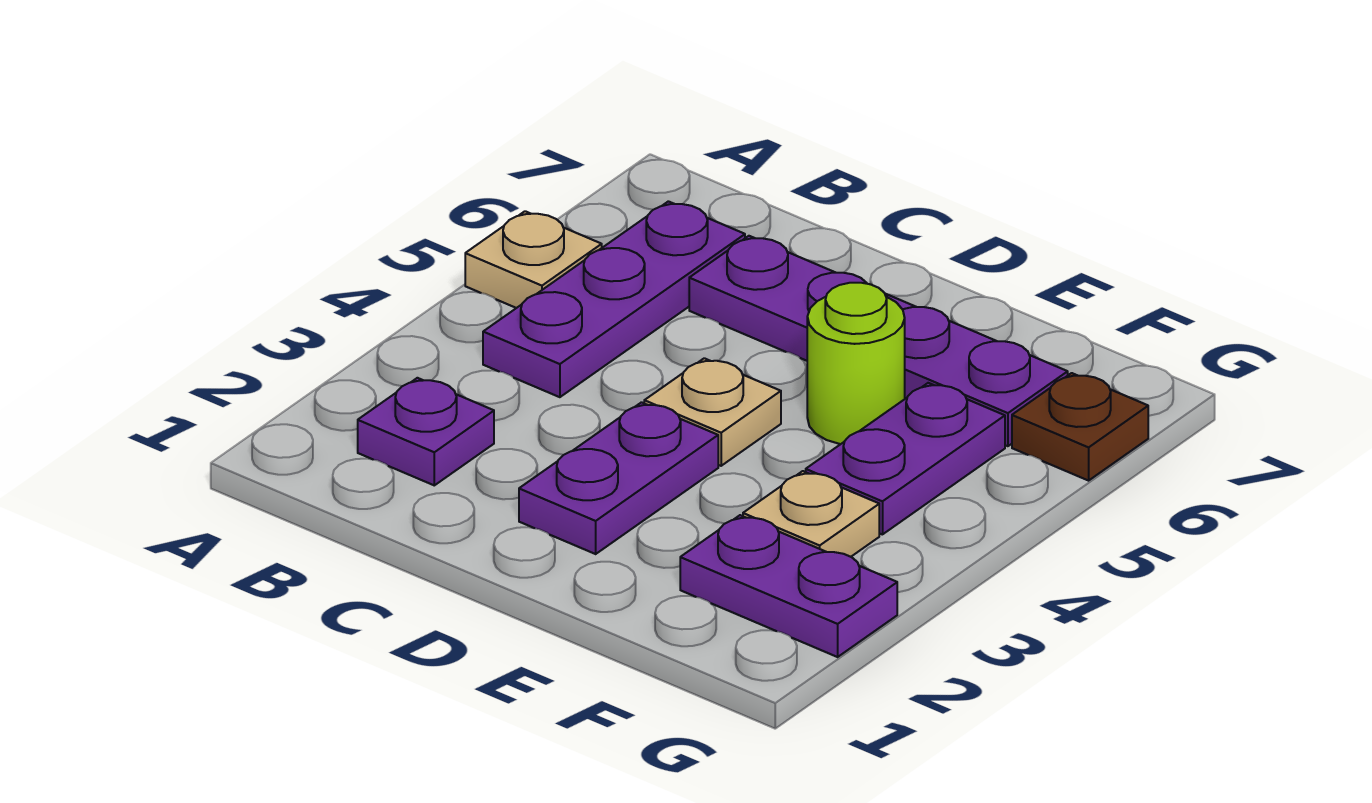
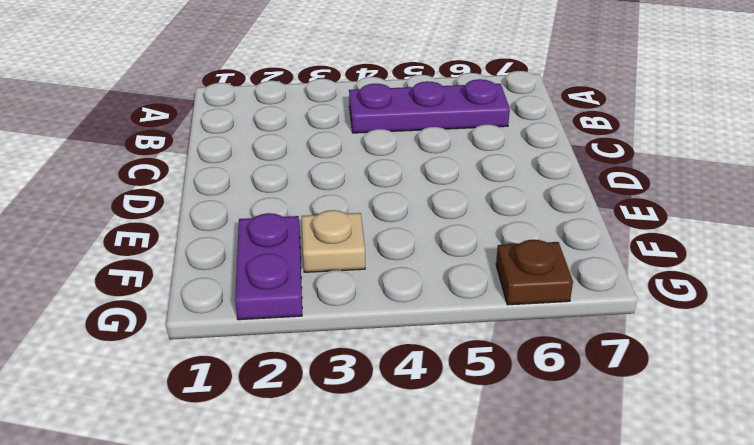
none -> tan plate A5 level 1
none -> purple plate B2 level 1

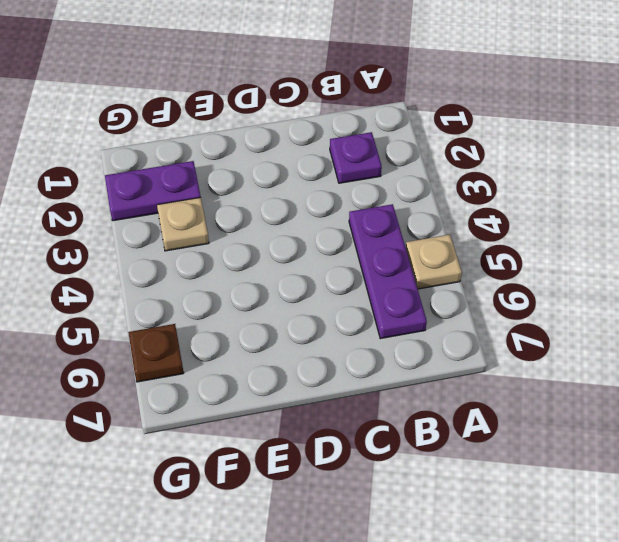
none -> purple plate C6:F6 level 1
none -> purple plate D2:D3 level 1

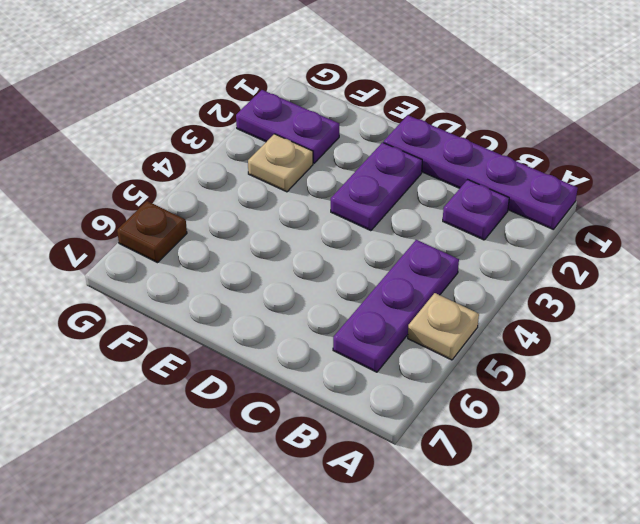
purple plate A1:D1 level 1 -> purple plate C6:F6 level 1
none -> tan plate D4 level 1
none -> lime round brick E5 level 1

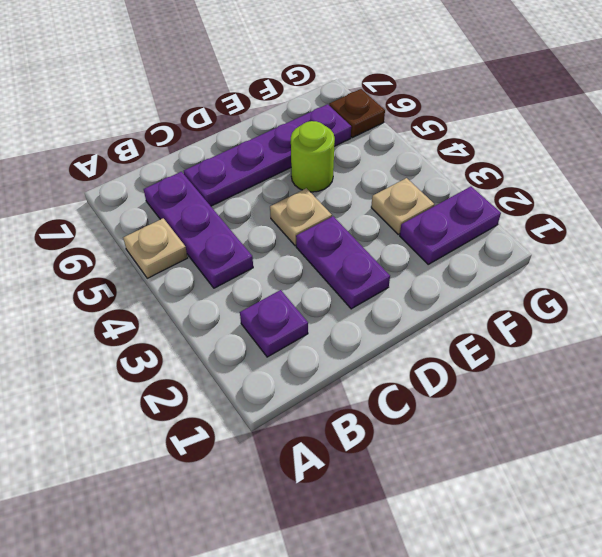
none -> purple plate F4:F5 level 1

